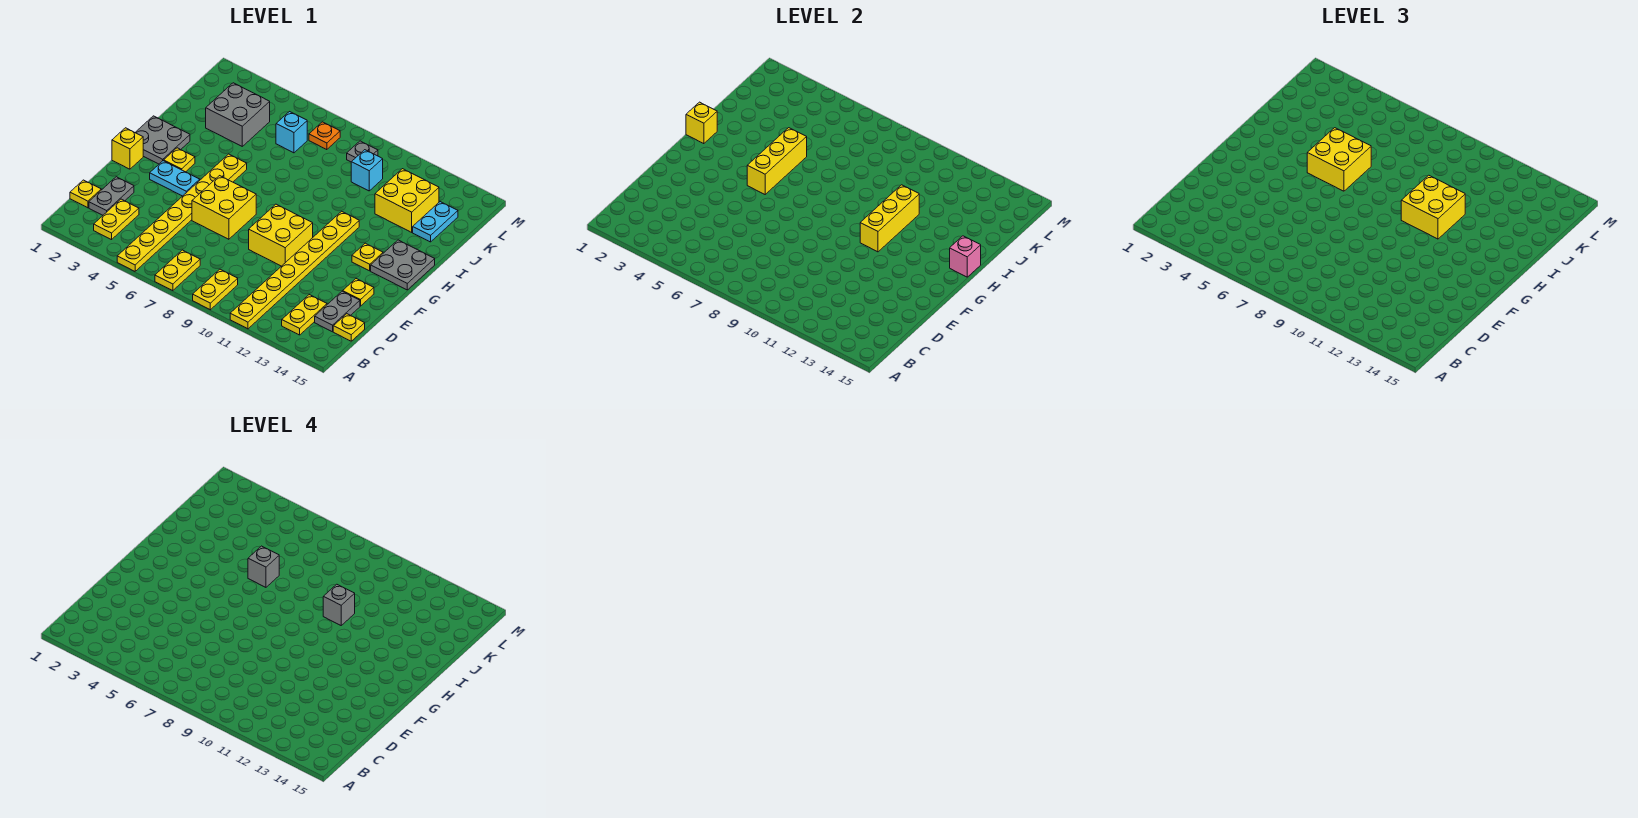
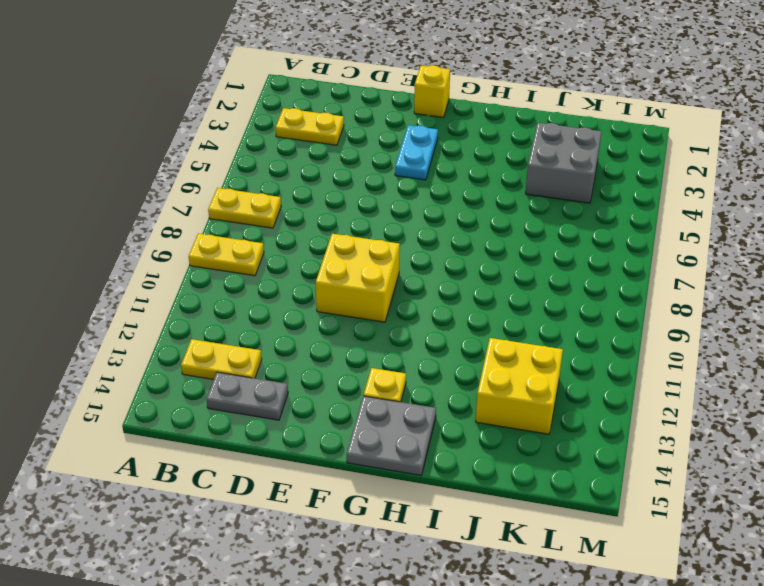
none -> yellow plate A5:H5 level 1
none -> yellow plate A11:H11 level 1
none -> yellow plate C1 level 1
none -> grey plate C2:D2 level 1

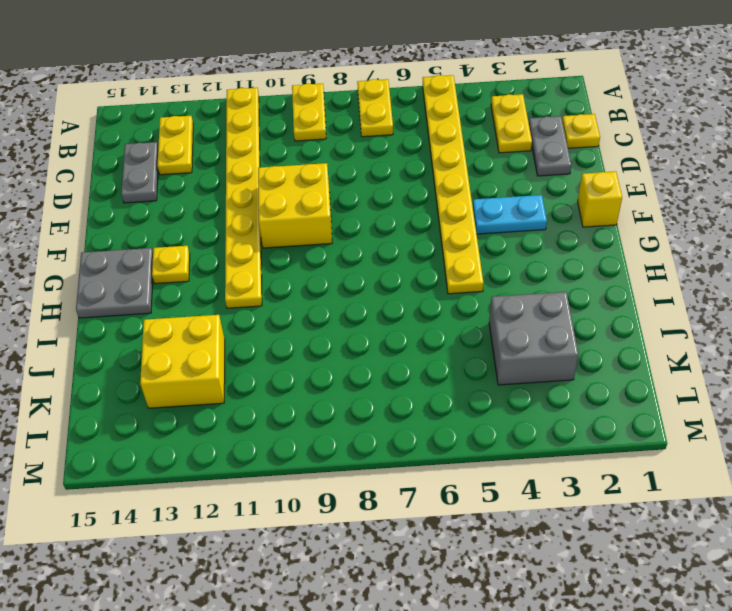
none -> yellow plate C15 level 1
none -> yellow brick E6:F7 level 1
none -> yellow plate E14 level 1
none -> grey plate G1:H2 level 1

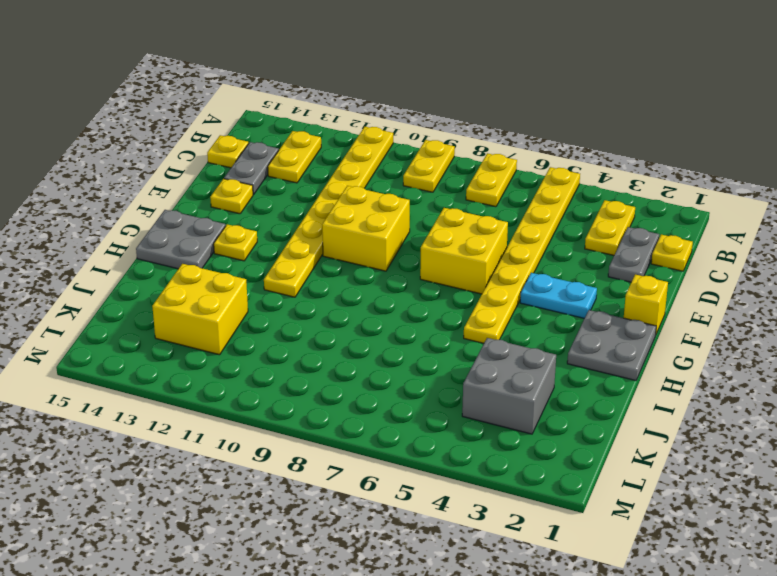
none -> yellow plate G3 level 1
none -> cyan plate J14:K14 level 1
none -> cyan brick K6 level 1
none -> cyan brick K10 level 1

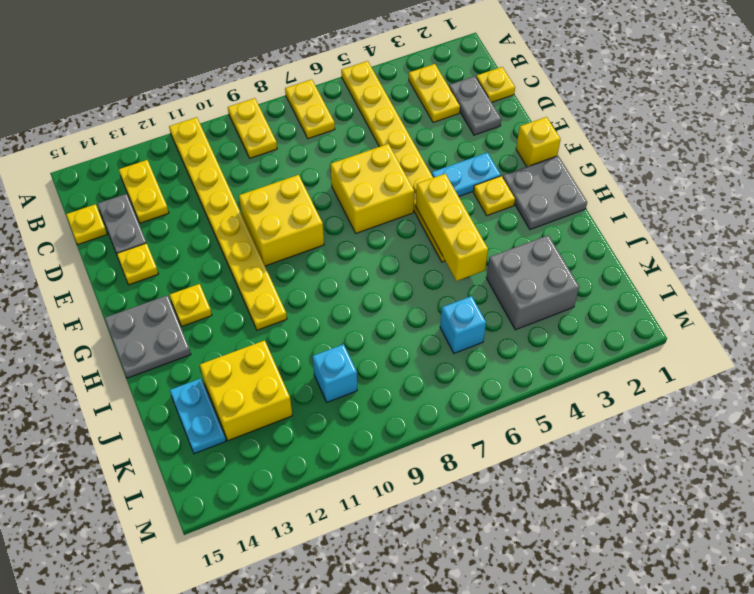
none -> orange plate L7 level 1
none -> grey plate L9 level 1
none -> yellow brick G11:I11 level 2
none -> yellow brick H1 level 2

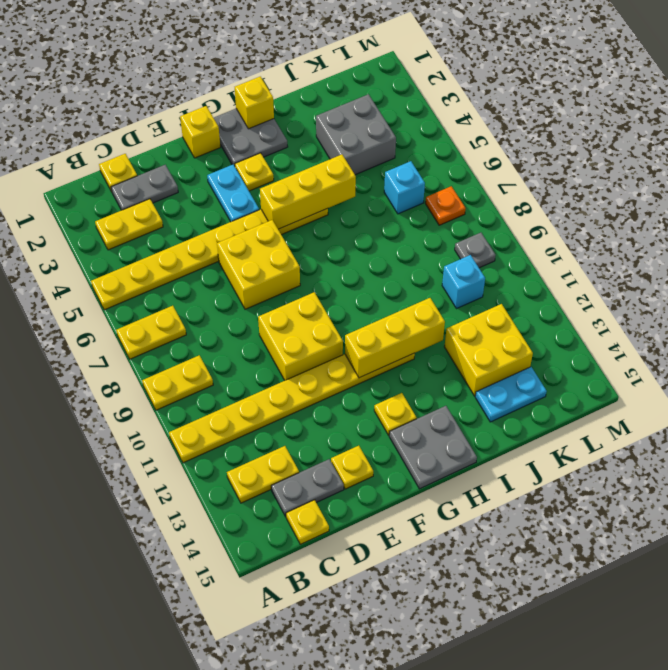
none -> pink brick H15 level 2
none -> yellow brick H5:I6 level 3
none -> yellow brick H10:I11 level 3
none -> grey brick I6 level 4

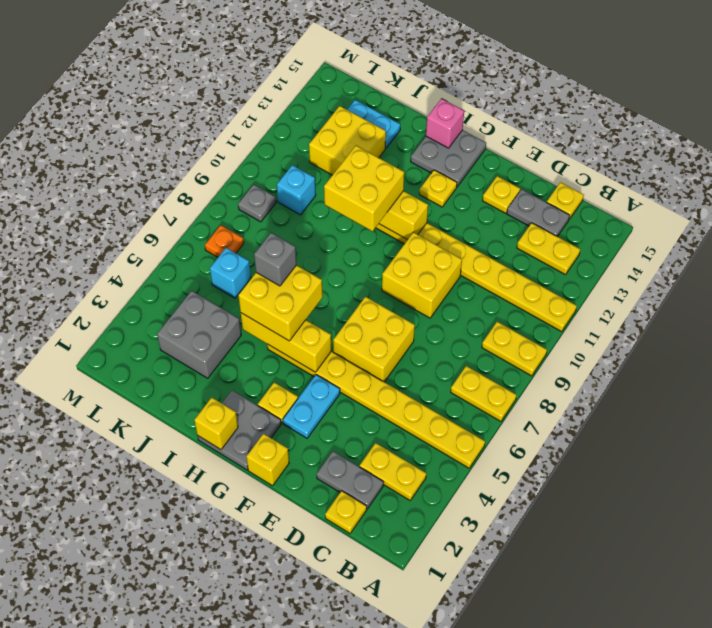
none -> grey brick I10 level 4

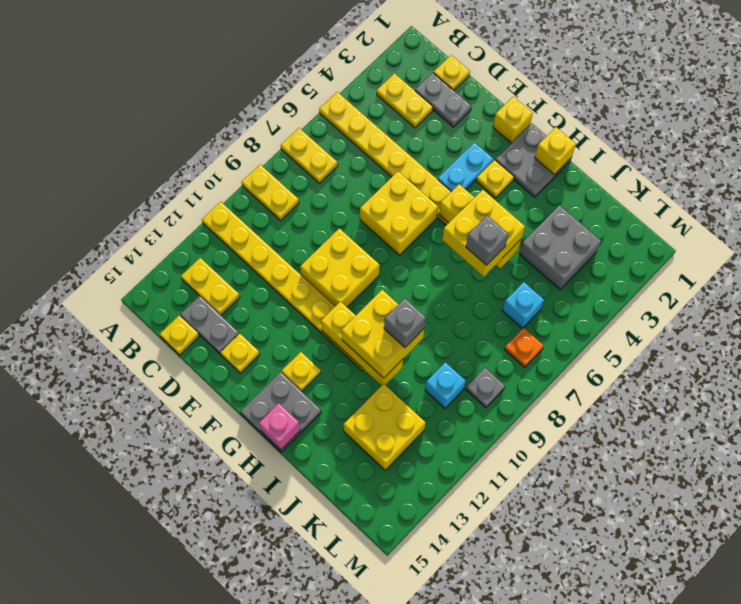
none -> cyan plate J14:K14 level 1

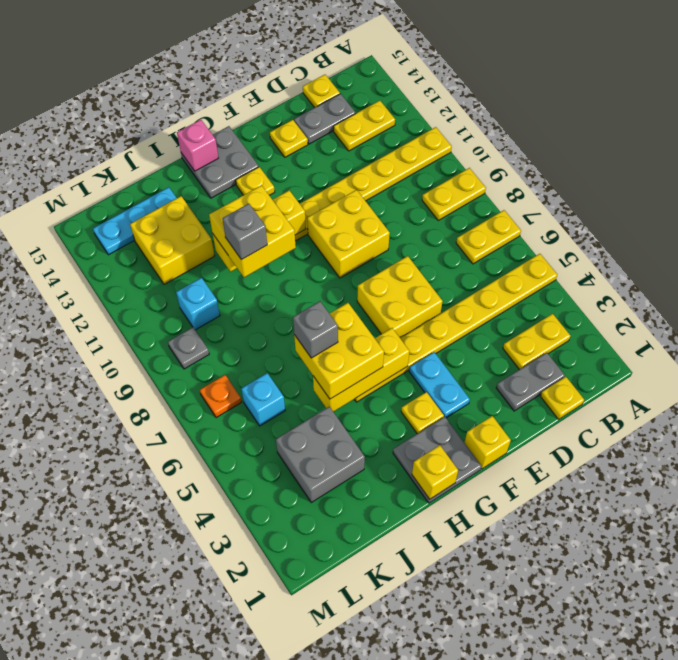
cyan plate J14:L14 level 1 -> cyan plate J14:K14 level 1

